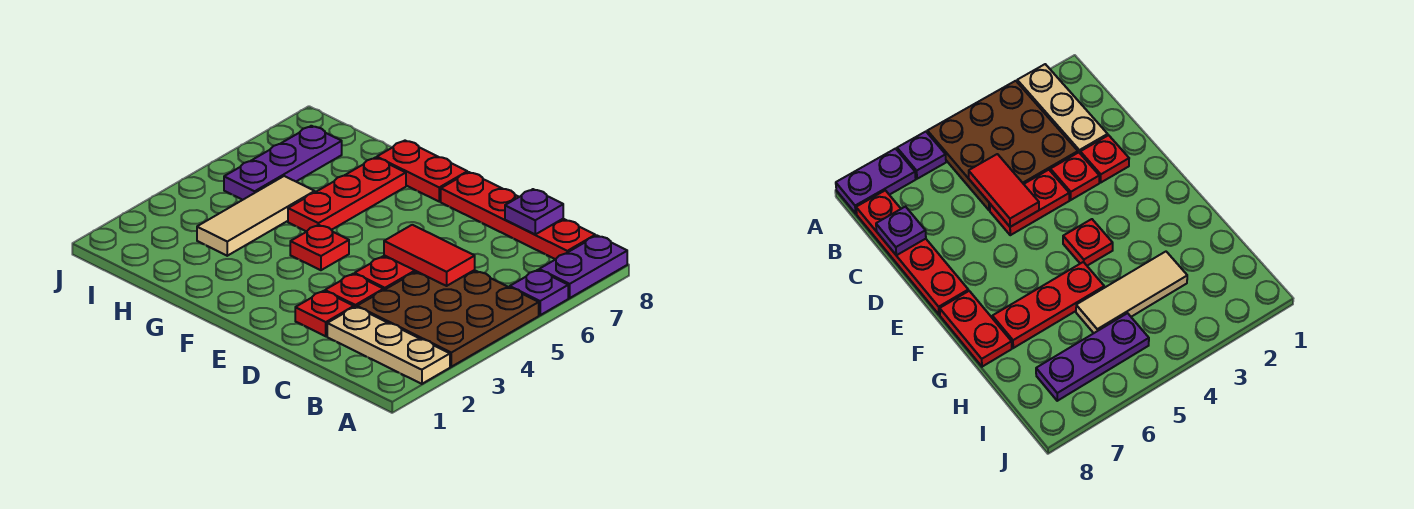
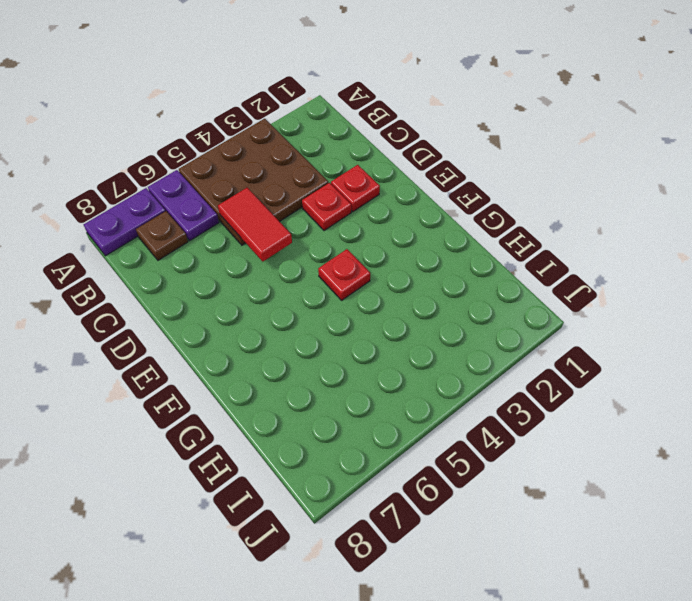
purple plate A6:B6 level 1 -> purple plate A6 level 1
brown plate B7 level 1 -> none
none -> tan plate A2:C2 level 1
none -> red plate B8:E8 level 1
none -> red plate D4:D5 level 1

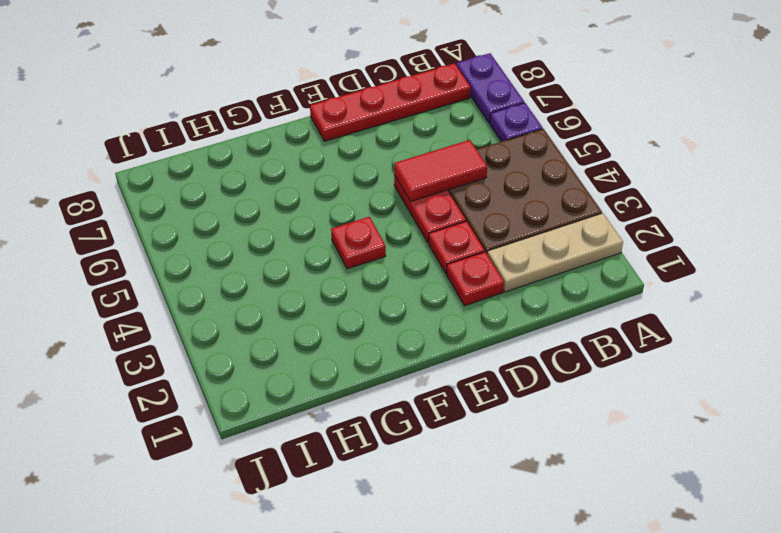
none -> red plate F8:G8 level 1
none -> red plate G5:G7 level 1
none -> tan tile H3:H5 level 1

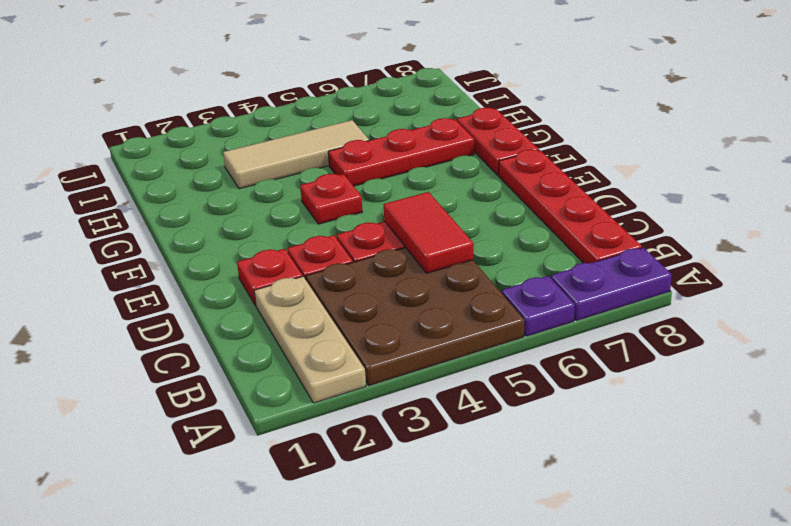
none -> purple plate I5:I7 level 1
none -> purple plate C8 level 2

